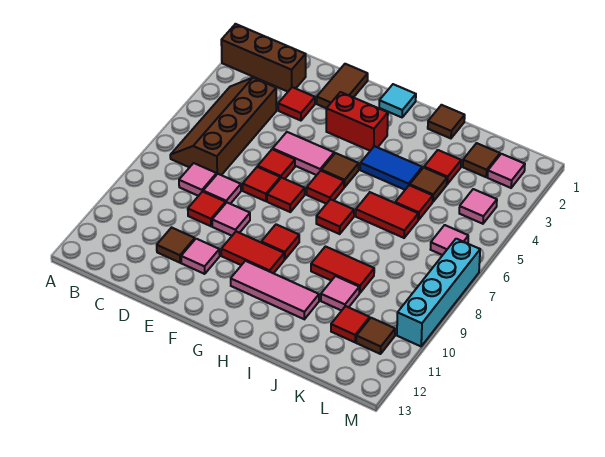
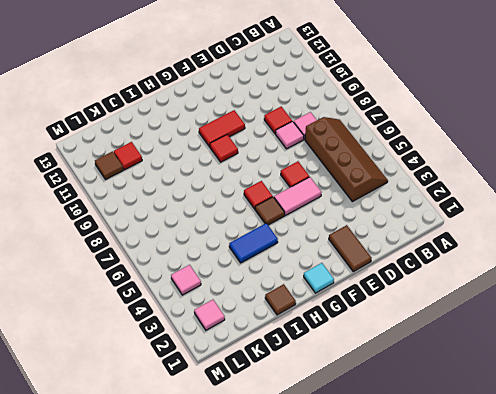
none -> brown brick A2:C2 level 1
none -> red tile D3 level 1
none -> brown tile D11 level 1
none -> red tile E7 level 1

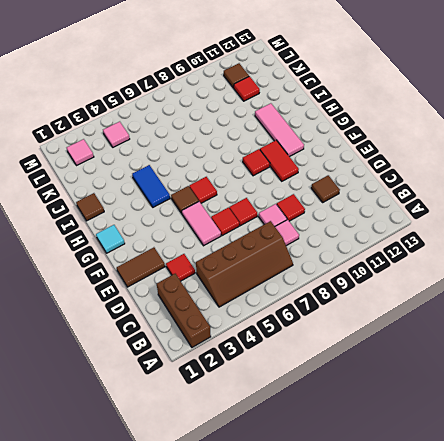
none -> pink tile E9 level 1
none -> pink tile E11 level 1
none -> red brick F3:G3 level 1
none -> red tile F7 level 1

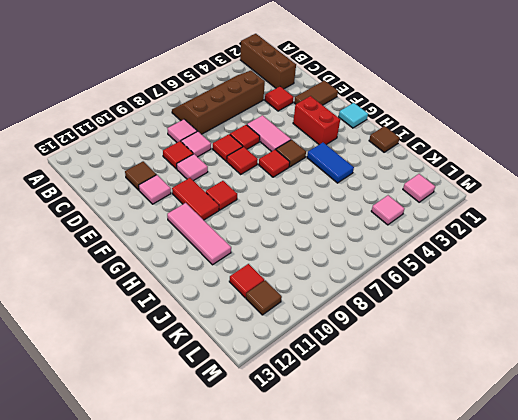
none -> red tile H7 level 1
none -> red tile I6:J6 level 1
none -> red tile I9:J9 level 1
none -> red tile J3 level 1

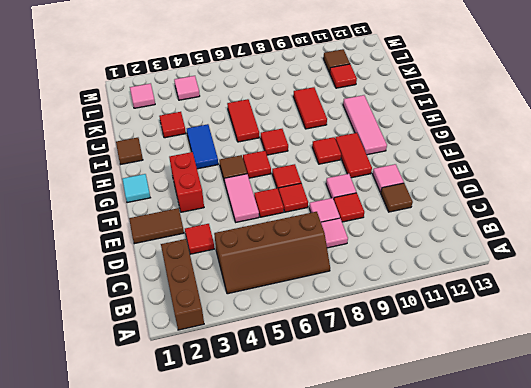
none -> brown tile J4 level 1
none -> red tile J5 level 1
none -> pink tile J10 level 1
none -> brown tile K2 level 1

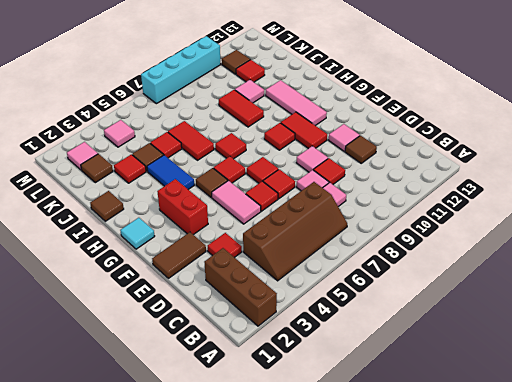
none -> pink tile L6 level 1

